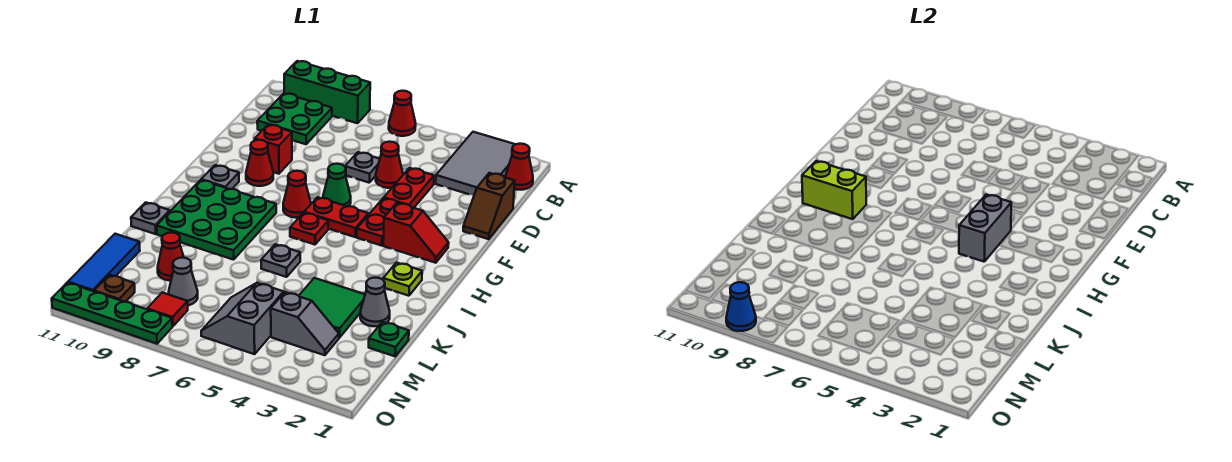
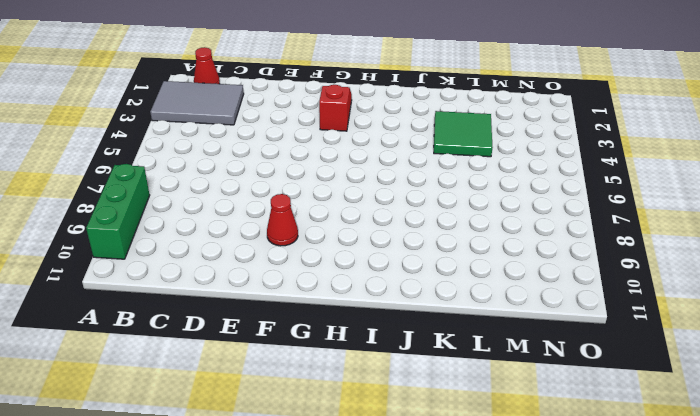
none -> red cone A6 level 1
none -> green plate B9:C10 level 1
none -> brown slope D1:E1 level 1 top D
none -> red plate D4:E4 level 1

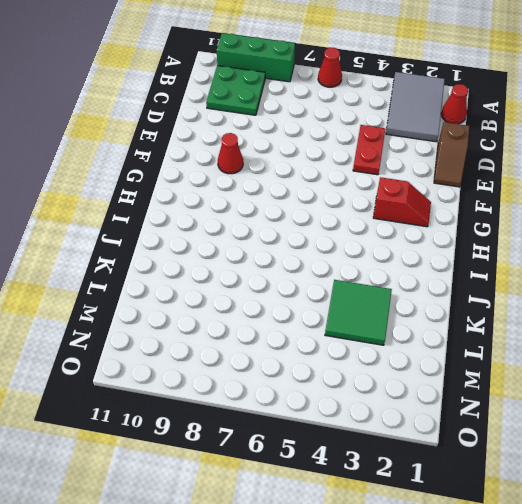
none -> red cone D5 level 1
none -> grey plate D6 level 1
none -> red brick E9 level 1
none -> red plate F4:G4 level 1

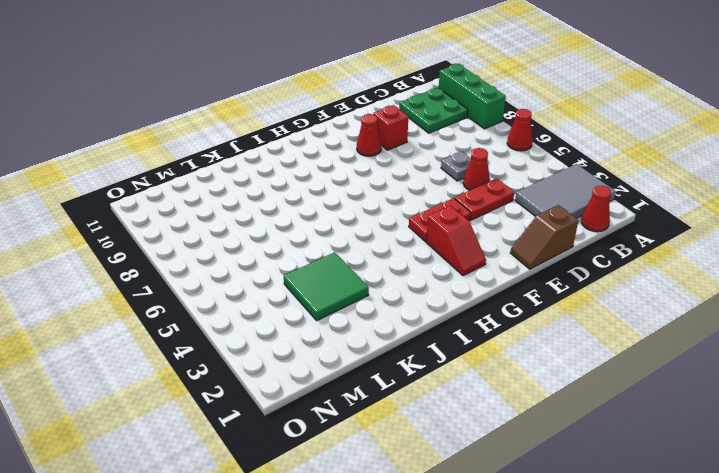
none -> green cone F6 level 1
none -> red plate G5:G6 level 1
none -> red cone G7 level 1
none -> grey plate G10 level 1

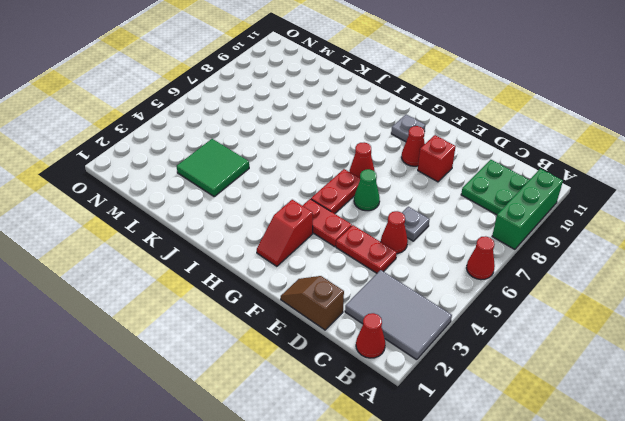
none -> red plate H6 level 1
none -> green plate H8:J10 level 1
none -> lime plate I2 level 1
none -> grey plate J6 level 1

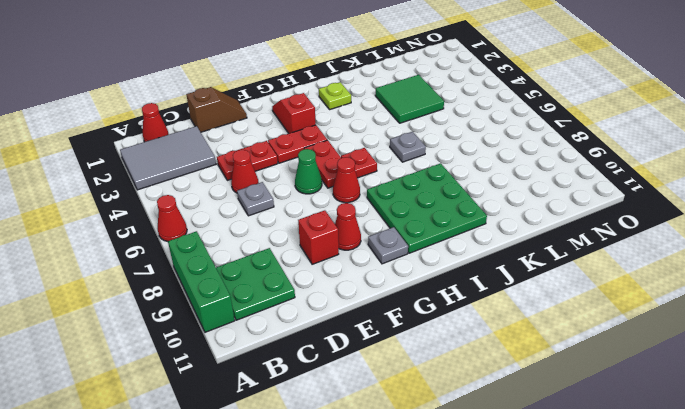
none -> grey plate J11 level 1
none -> grey cone K2 level 1
none -> green plate L1 level 1
none -> red cone L9 level 1

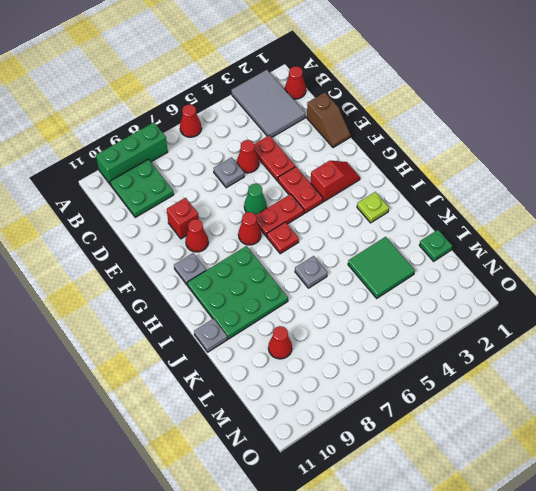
none -> grey cone K2 level 1
none -> blue tile L11:N11 level 1
none -> grey slope M3:M4 level 1 top 4
none -> grey slope M5:N6 level 1 top 5

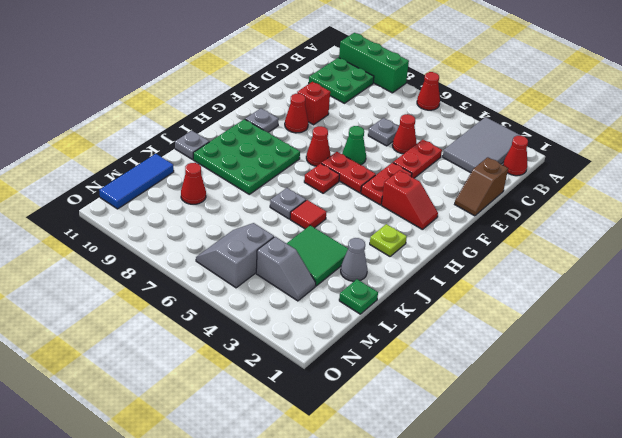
red tile J5 level 1 -> red tile N8 level 1
none -> grey cone M8 level 1
none -> brown plate N10 level 1
none -> green plate O8:O11 level 1
none -> grey brick G4:H4 level 2

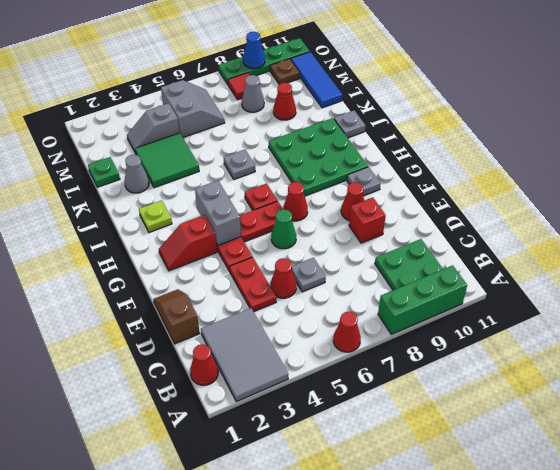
none -> lime brick H9:H10 level 2

